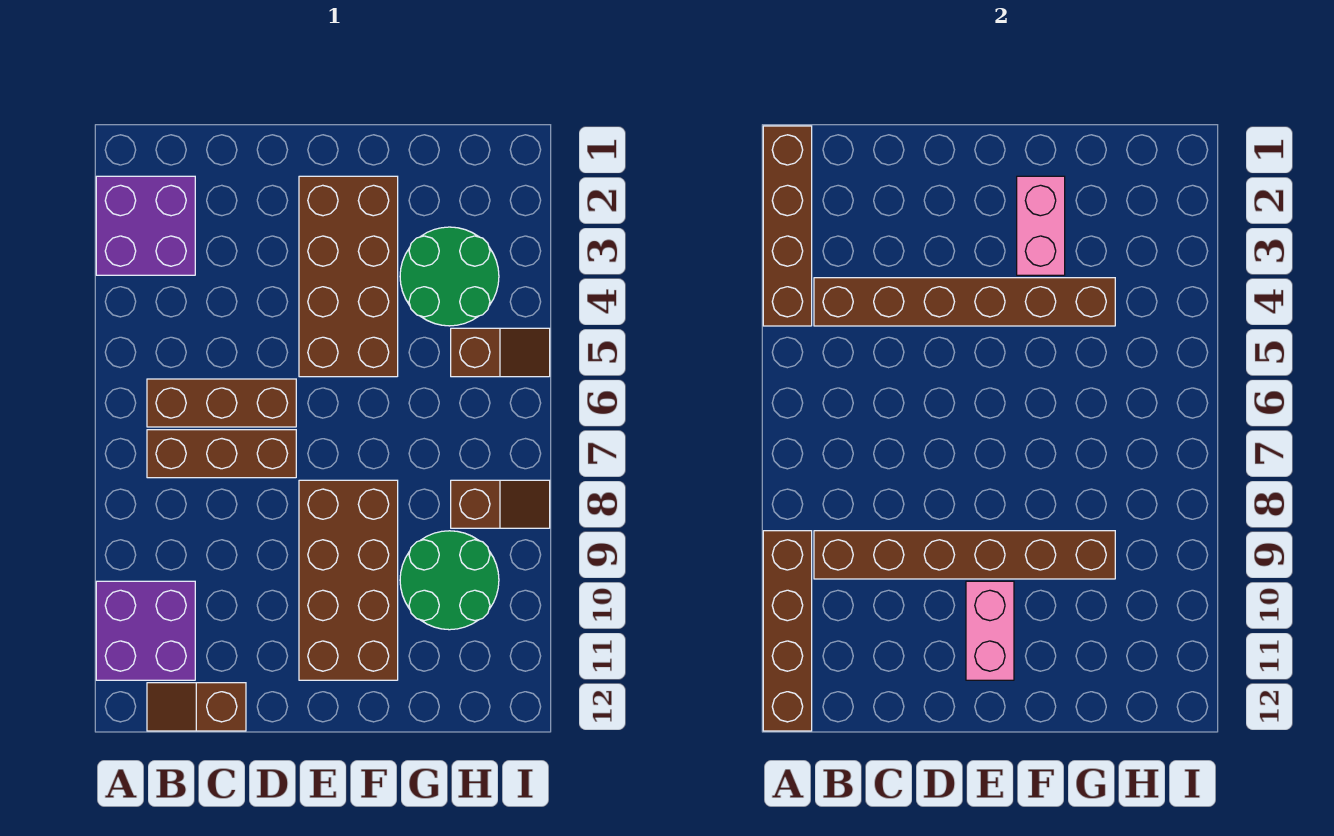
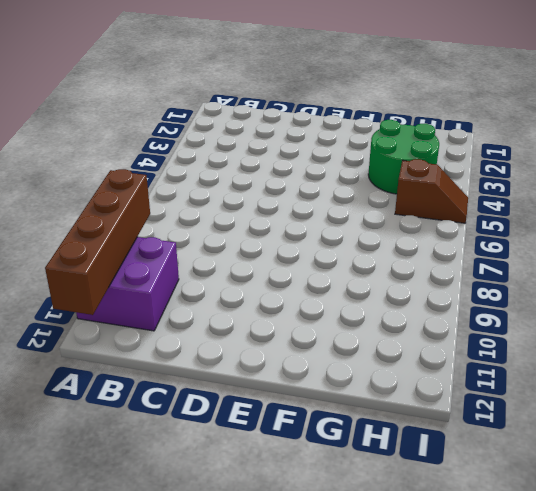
none -> purple brick A2:B3 level 1
none -> brown brick B6:D6 level 1
none -> brown brick B7:D7 level 1

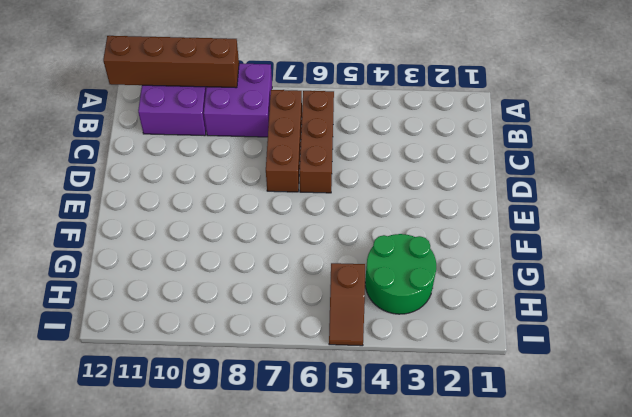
purple brick A8:B9 level 1 -> purple brick A2:B3 level 1
none -> brown slope B12:C12 level 1 top C
none -> brown brick E2:F5 level 1
none -> brown brick E8:F11 level 1

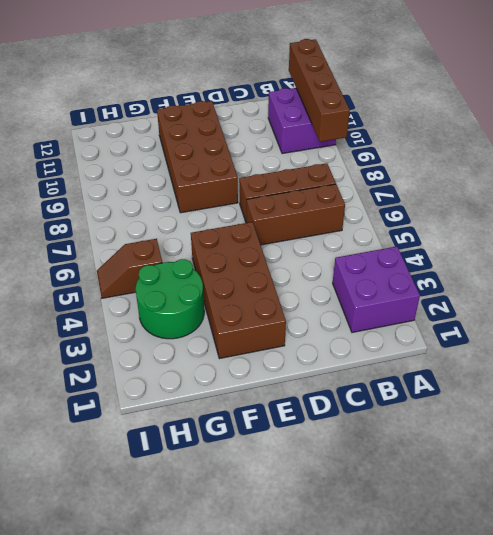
none -> brown slope B12:C12 level 1 top C
none -> green round brick G9:H10 level 1
none -> brown slope H8:I8 level 1 top H

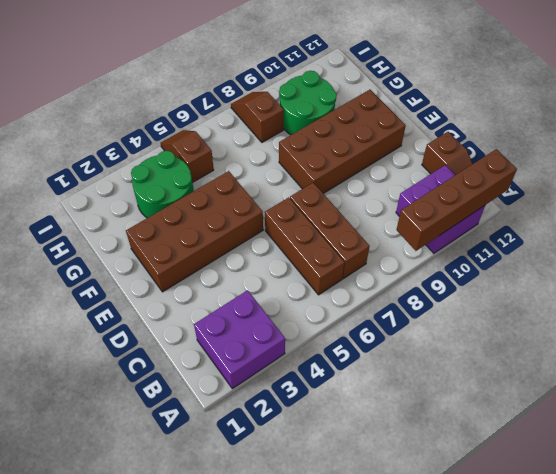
none -> brown brick A1:A4 level 2
none -> brown brick B4:G4 level 2
none -> brown brick B9:G9 level 2

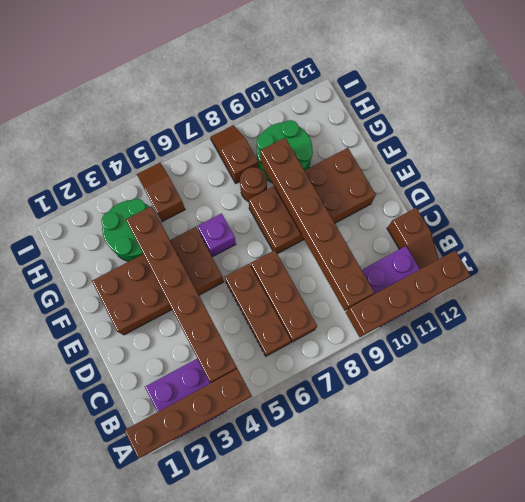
purple brick F6 level 1 -> none
brown round brick G8 level 1 -> none
none -> pink brick E10:E11 level 2
none -> pink brick F2:F3 level 2

